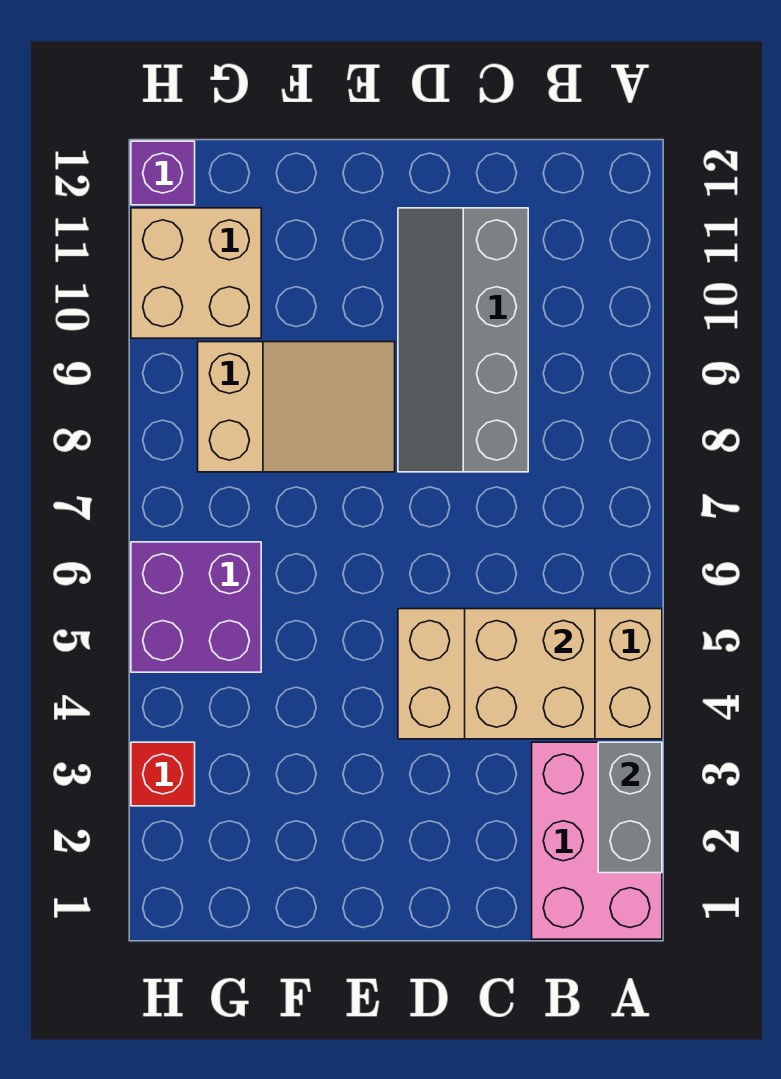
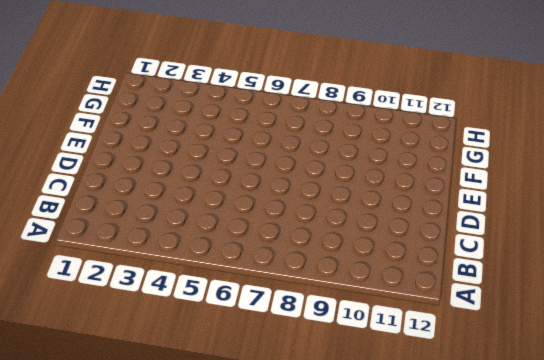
none -> pink brick A1:B3 level 1
none -> tan brick A4:D5 level 1

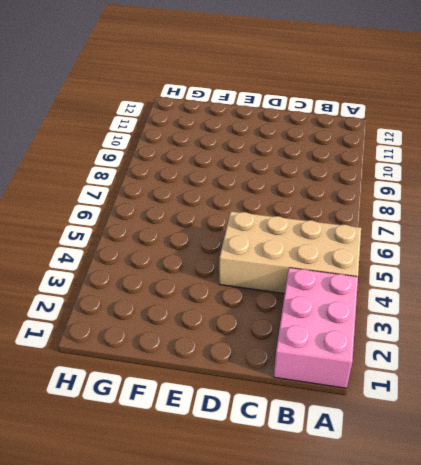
none -> grey slope C8:D11 level 1 top C
none -> tan slope E8:G9 level 1 top G

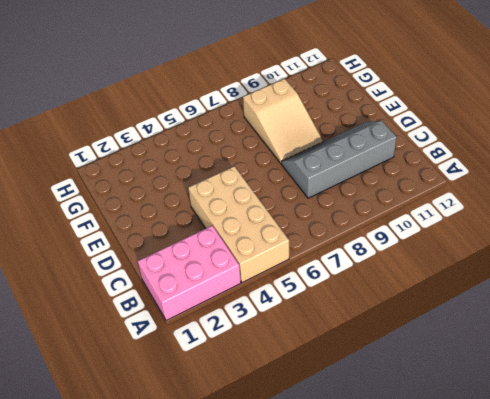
none -> purple brick G5:H6 level 1
none -> tan brick G10:H11 level 1

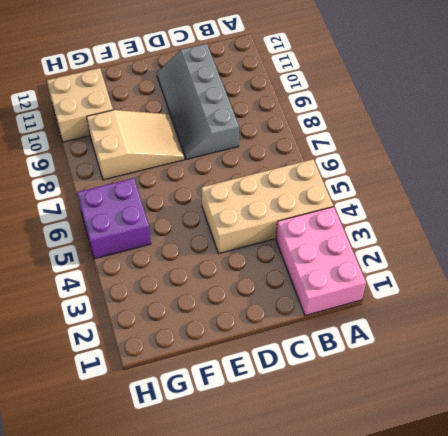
none -> red brick H3 level 1
none -> purple brick H12 level 1

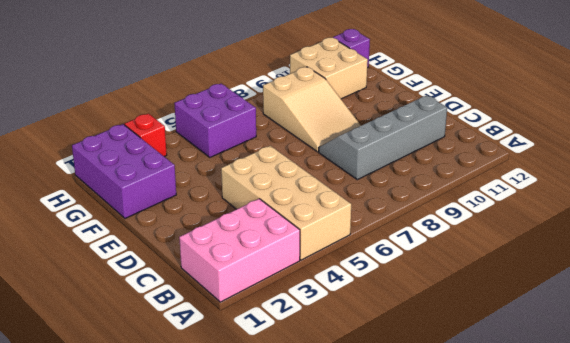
purple brick F1:H2 level 1 -> none
none -> grey brick A2:A3 level 2
none -> tan brick B4:C5 level 2

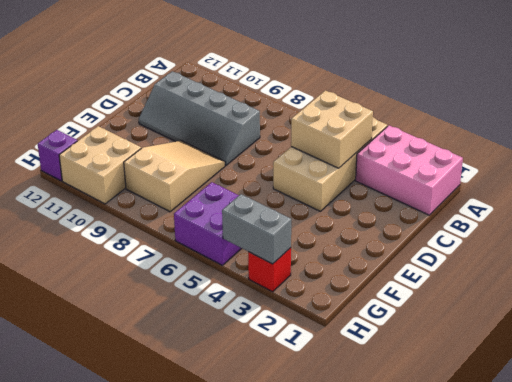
grey brick H3:H4 level 2 -> grey brick A2:A3 level 2

